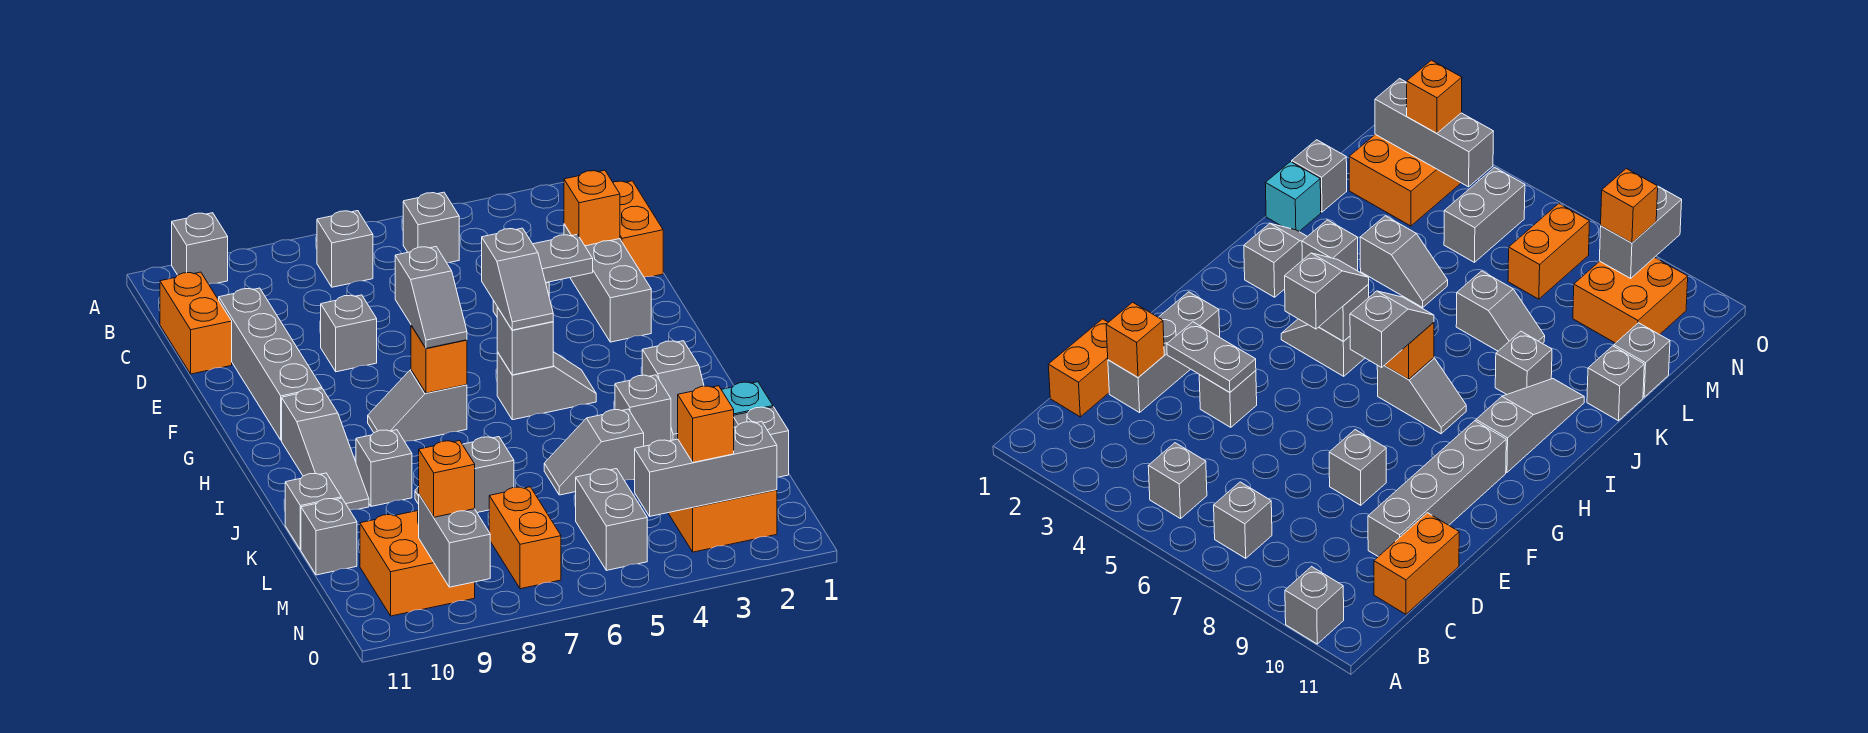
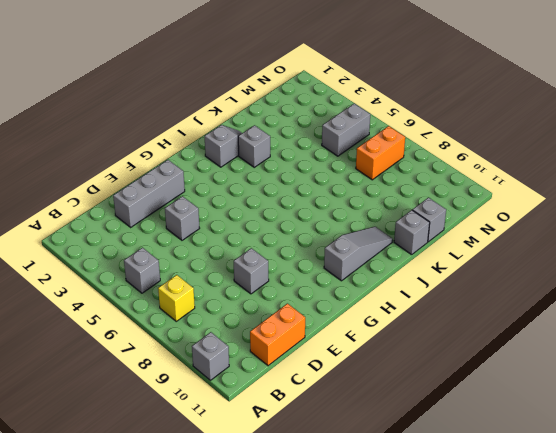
yellow brick B7 level 1 -> grey brick B7 level 1
none -> orange brick C1:D1 level 1
none -> grey brick D10:G10 level 1
none -> grey slope H4:H5 level 1 top 5
none -> grey slope H7:H8 level 1 top 7

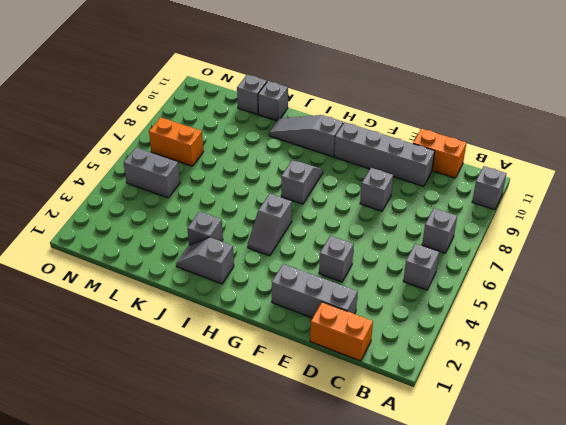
none -> grey brick J9 level 1
none -> cyan brick K1 level 1
none -> grey slope K4:K5 level 1 top 4
none -> grey slope K7:K8 level 1 top 7

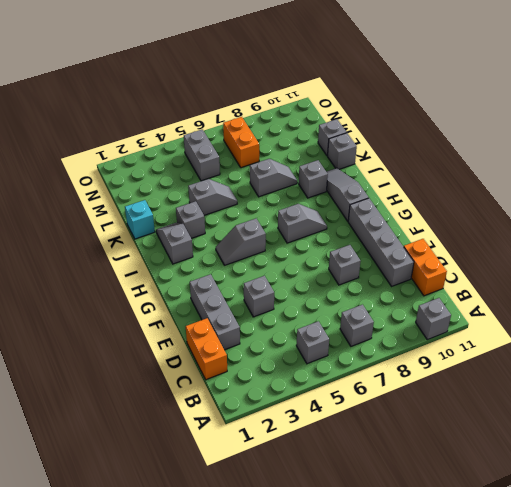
none -> grey brick L1 level 1
none -> orange brick M2:N3 level 1
none -> orange brick M9:N10 level 1
none -> orange brick D2 level 2

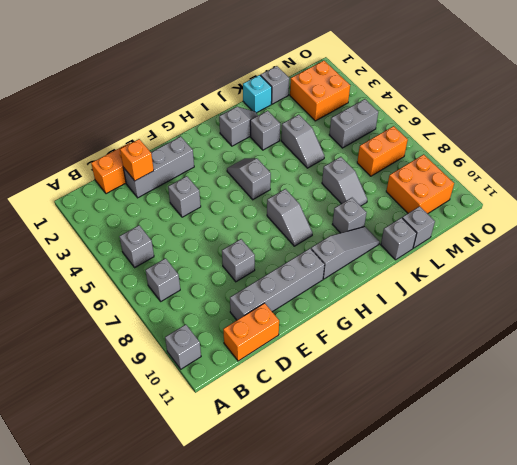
none -> grey plate E3:E4 level 2
none -> grey brick H5 level 2
none -> orange brick H7 level 2
none -> grey brick N2:N4 level 2

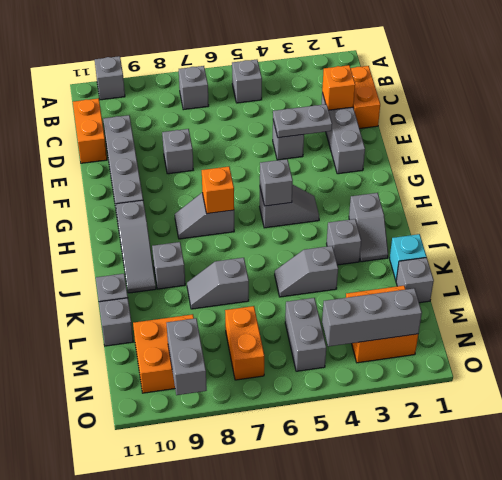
none -> grey slope G5:H5 level 3 top G
none -> grey slope G7:H7 level 3 top G
none -> orange brick N3 level 3
none -> orange brick N9 level 3

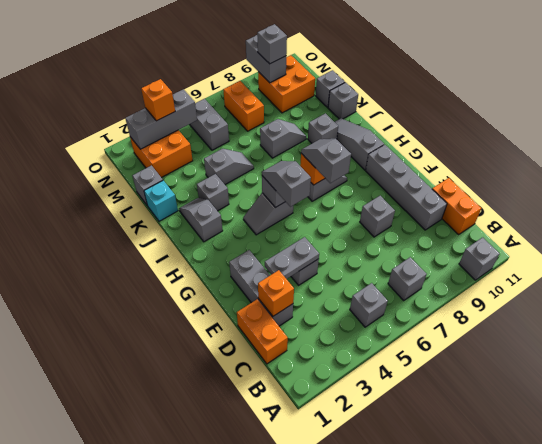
grey brick N9 level 3 -> orange brick N9 level 3

